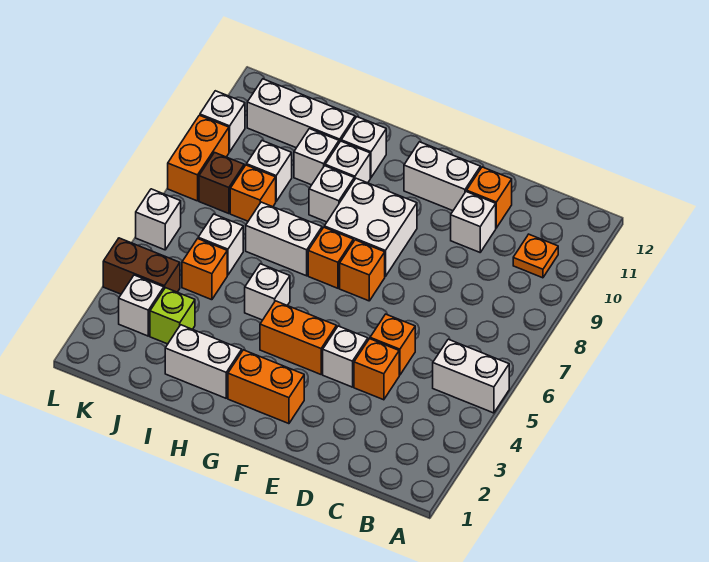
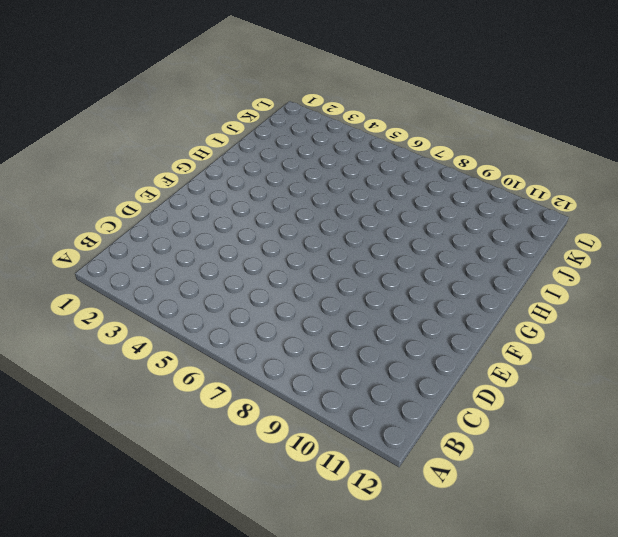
none -> white brick A5:B5 level 1
none -> orange plate B10 level 1
none -> orange brick D4 level 1
none -> orange brick D5 level 1

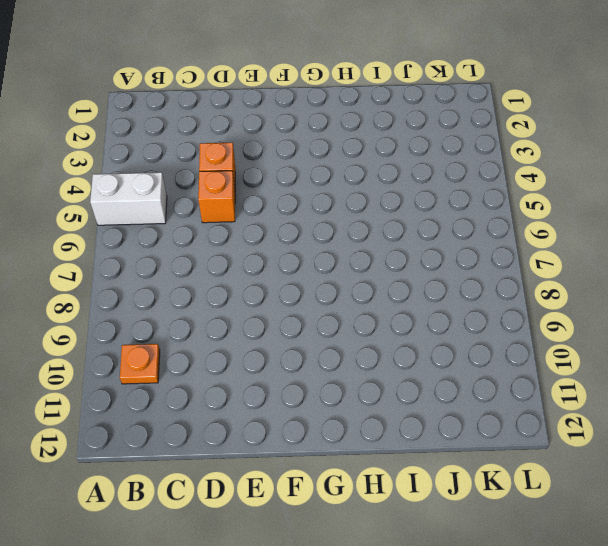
none -> white brick D10 level 1
none -> orange brick D11 level 1
none -> white brick E4 level 1
none -> white brick E11:F11 level 1

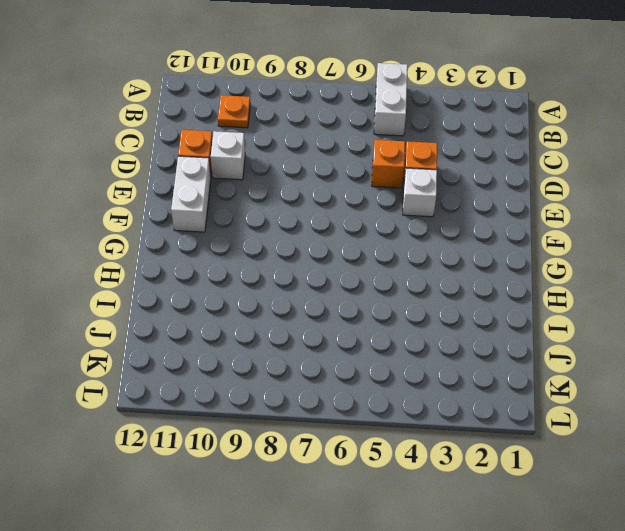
none -> orange brick F2:G2 level 1
none -> orange brick F4:G4 level 1
none -> orange brick F7 level 1
none -> white brick F8:G9 level 1

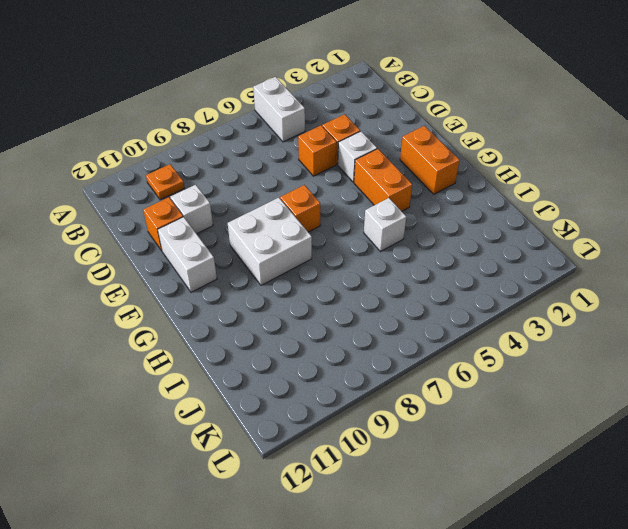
none -> orange brick G7 level 1
none -> white brick H2:I2 level 1
none -> white brick H7:I7 level 1
none -> white brick H9 level 1

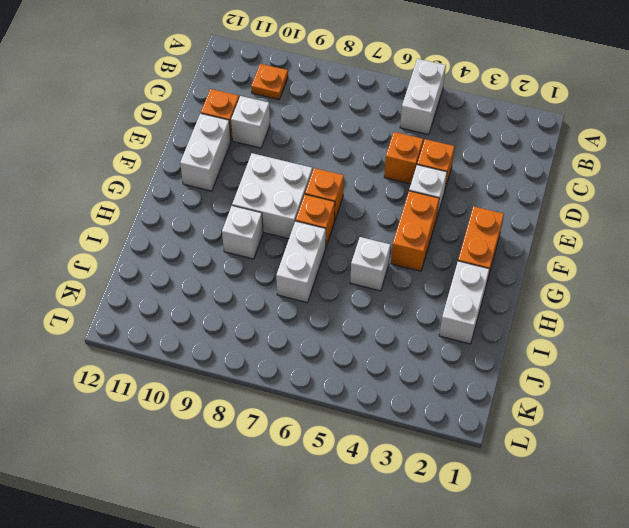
none -> white brick H10 level 1
none -> white brick H11 level 1
none -> white brick I10 level 1
none -> white brick I11:K11 level 1

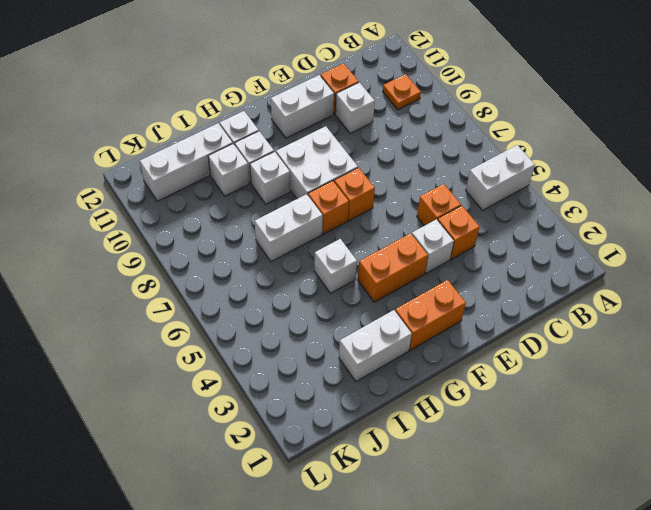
none -> lime brick J3 level 1
none -> orange brick J5 level 1
none -> white brick J6 level 1
none -> orange brick J8 level 1

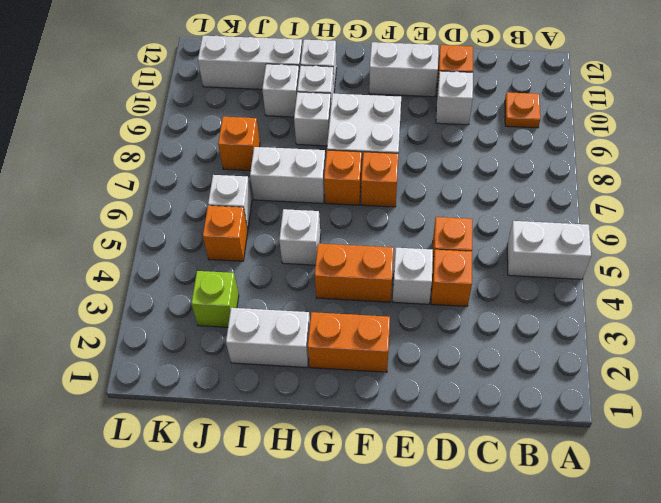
none -> white brick J9 level 1
none -> white brick K3 level 1
none -> brown brick K4:L4 level 1
none -> brown brick K8 level 1

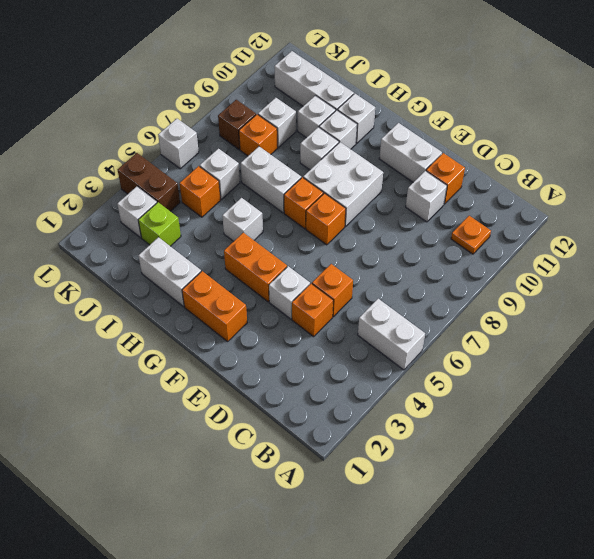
none -> orange brick L8:L9 level 1
none -> white brick L10 level 1

